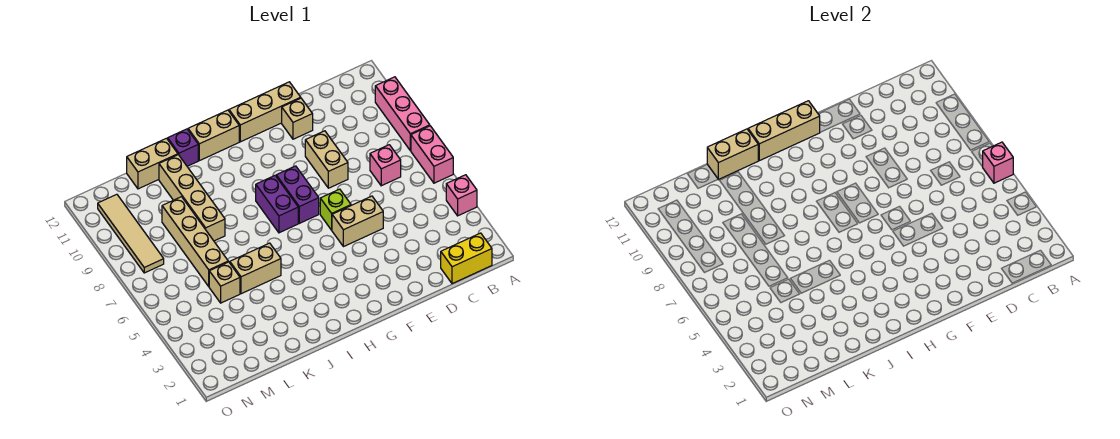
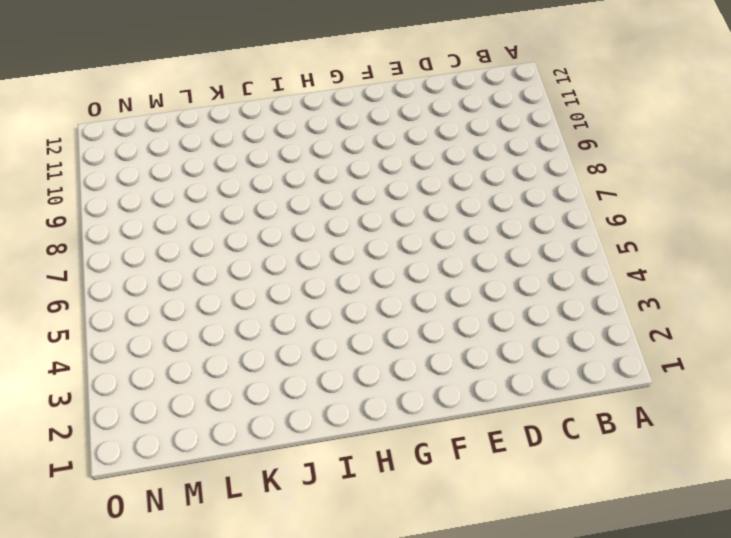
none -> pink brick A4 level 1
none -> pink brick A6:A7 level 1
none -> pink brick A8:A10 level 1

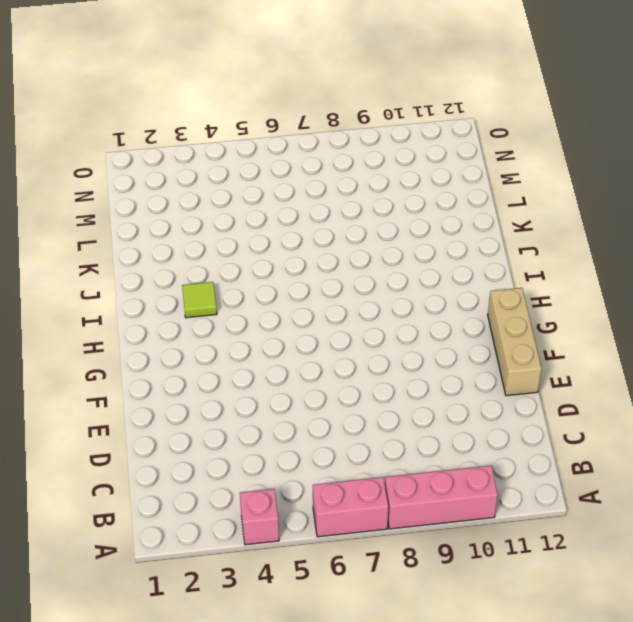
lime tile I3 level 1 -> none
none -> yellow brick B1:C1 level 1
none -> pink brick C7 level 1
none -> tan brick E5:F5 level 1

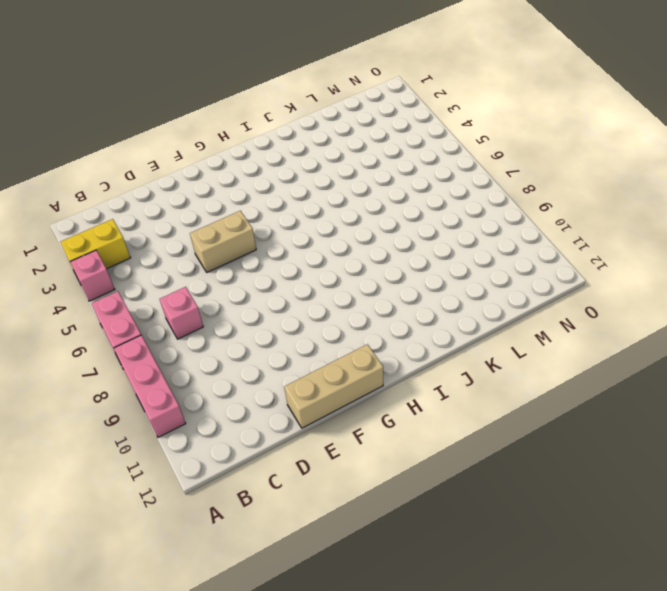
yellow brick A3:B3 level 1 -> yellow brick B1:C1 level 1
none -> tan brick E8:E9 level 1
none -> tan brick E11 level 1
none -> lime brick F6 level 1

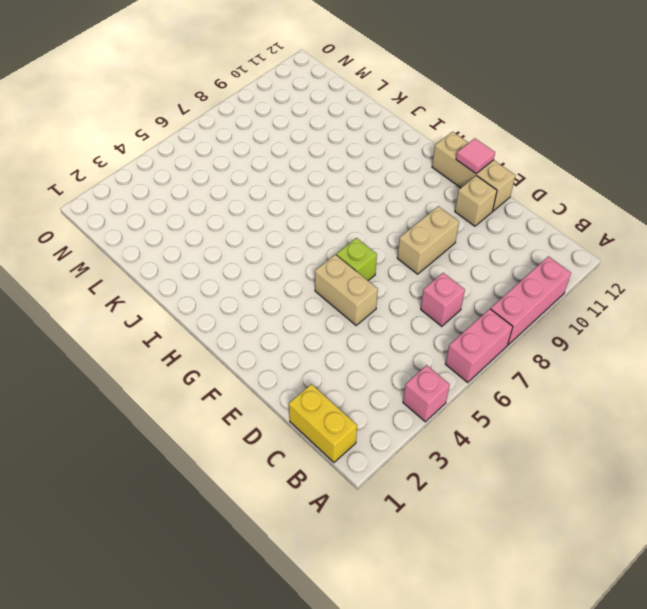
pink tile F12 level 2 -> none
none -> purple brick G7:G8 level 1
none -> purple brick H7:H8 level 1
none -> tan brick H12:I12 level 1

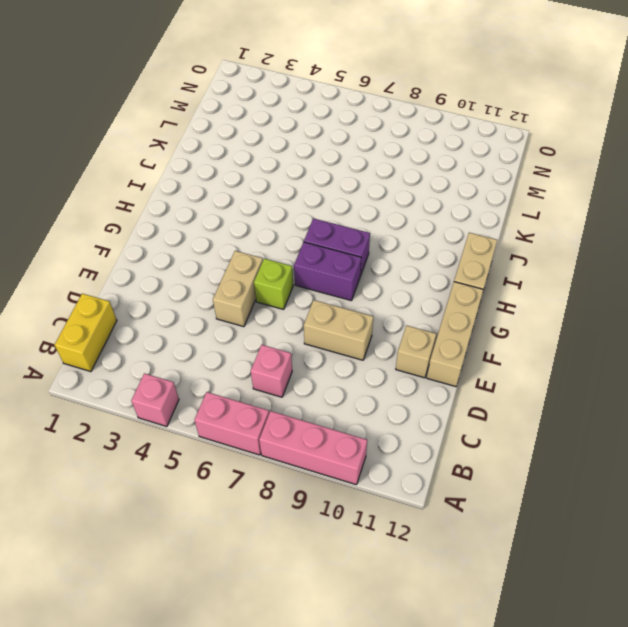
none -> tan brick J5:K5 level 1
none -> purple brick J12 level 1
none -> tan brick K8:K11 level 1

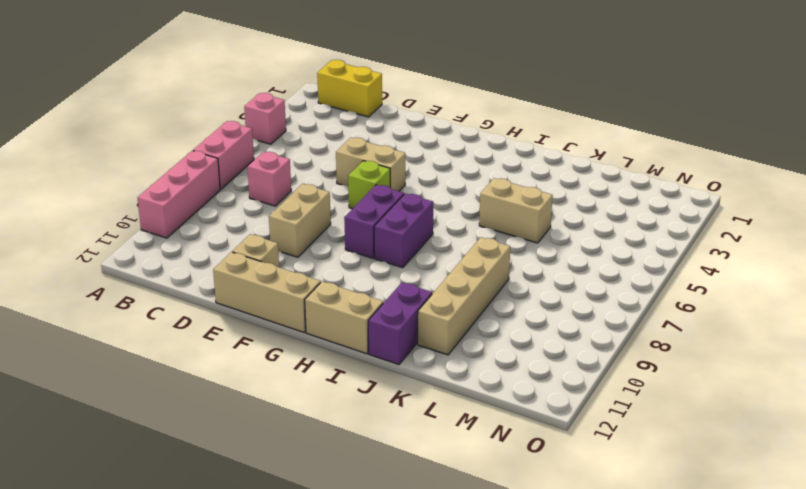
purple brick J11:J12 level 1 -> purple brick J12 level 1
none -> tan brick K12:L12 level 1
none -> tan brick L5 level 1
none -> tan brick L6:L9 level 1

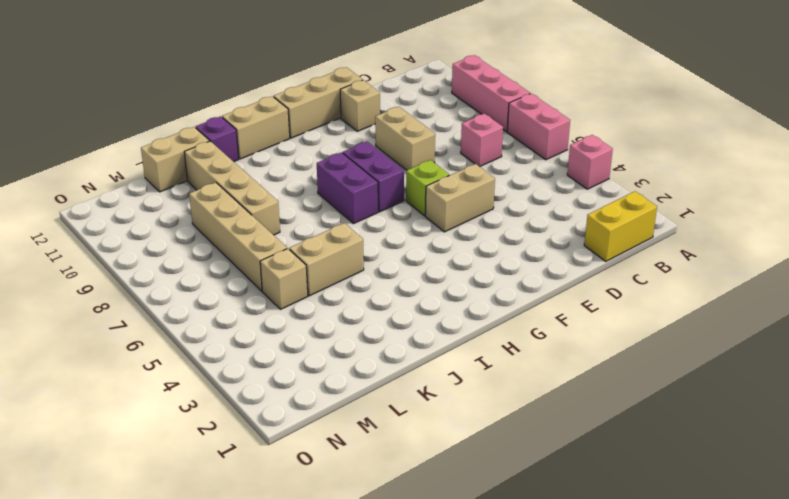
none -> tan tile N8:N11 level 1
none -> pink brick A6 level 2
none -> tan brick G12:I12 level 2

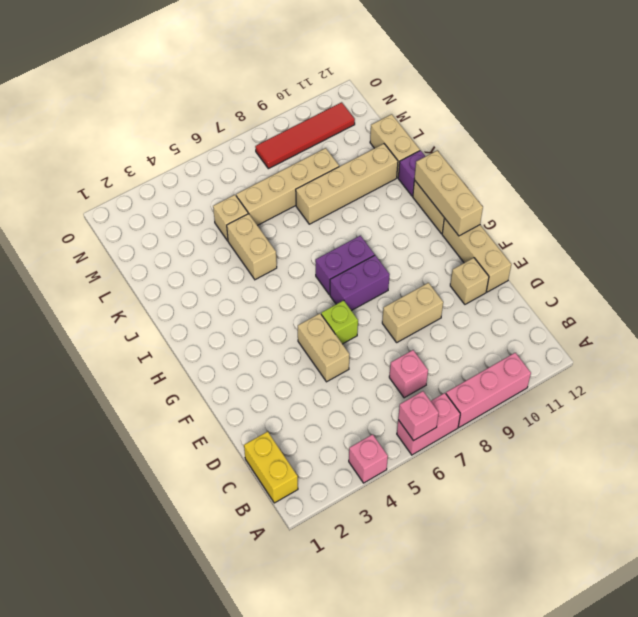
red tile N8:N11 level 1 -> tan tile N8:N11 level 1
none -> tan brick J12:K12 level 2

